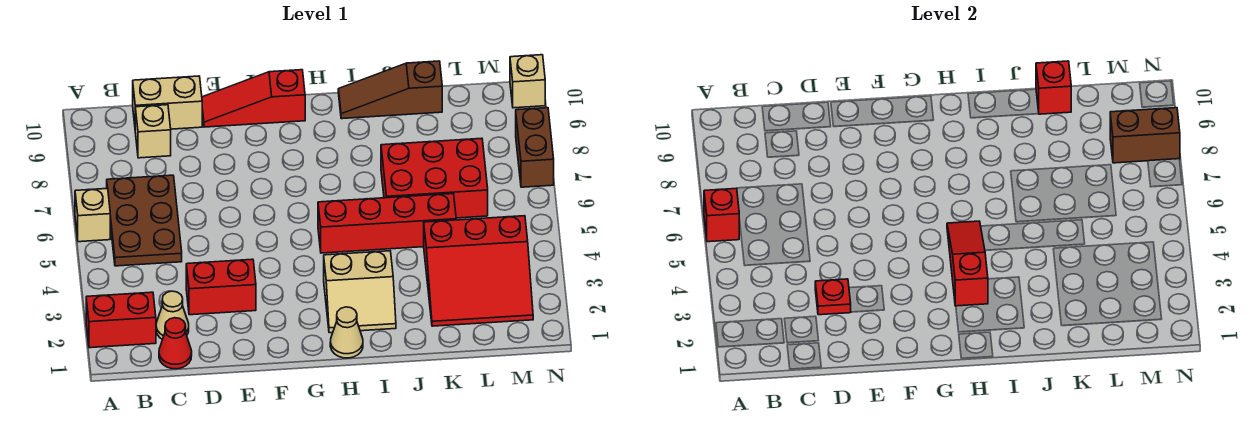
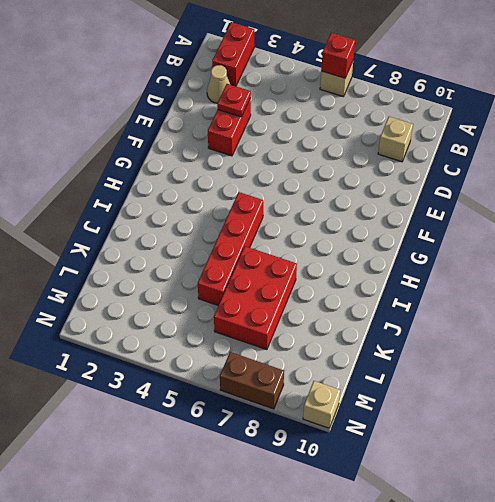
none -> brown plate B5:C7 level 1
none -> red cone C1 level 1
none -> tan brick C10:D10 level 1

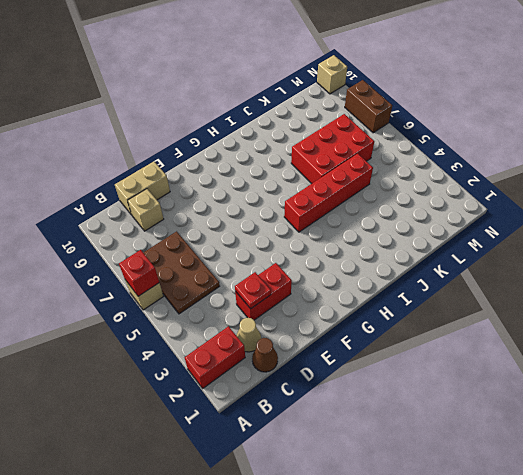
brown cone C1 level 1 -> red cone C1 level 1
none -> red slope E10:G10 level 1 top G
none -> tan cone H1 level 1
none -> tan slope H2:I3 level 1 top 3

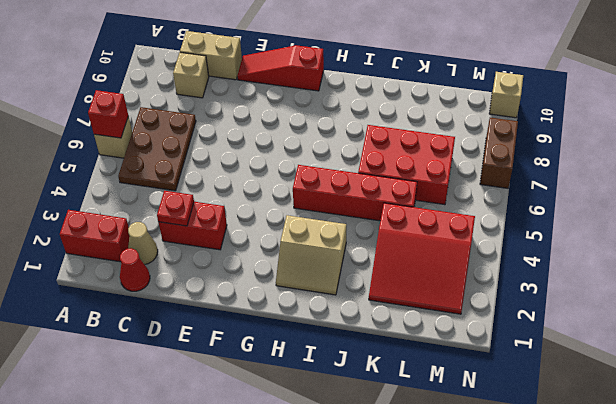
none -> tan cone H1 level 1
none -> brown slope I10:K10 level 1 top K
none -> red slope H3:H5 level 2 top 3

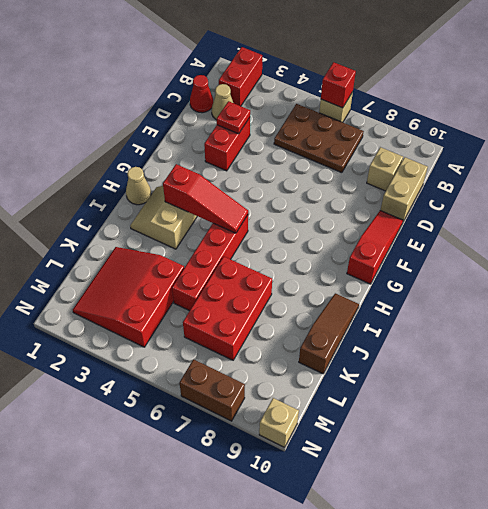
none -> red brick K10 level 2
none -> brown brick M8:N8 level 2

